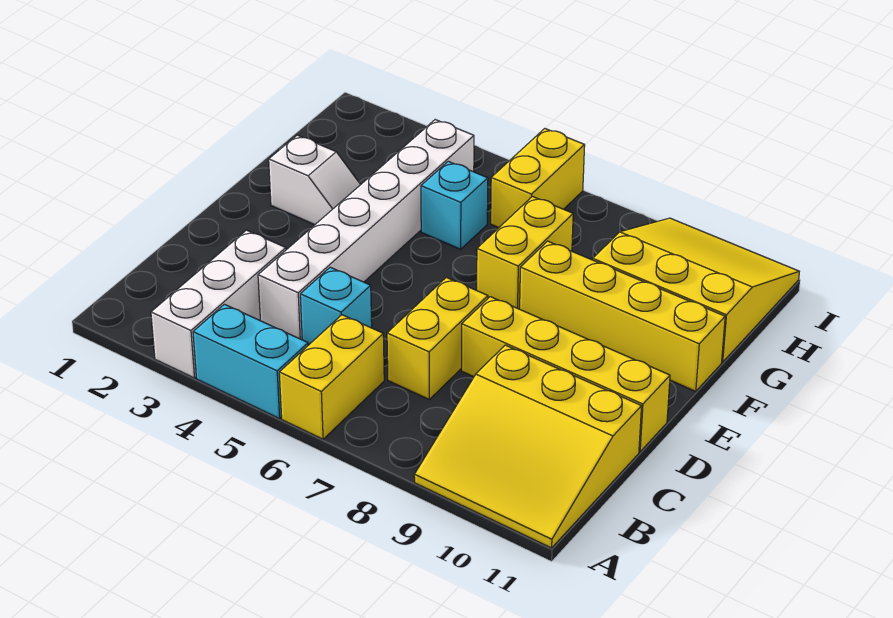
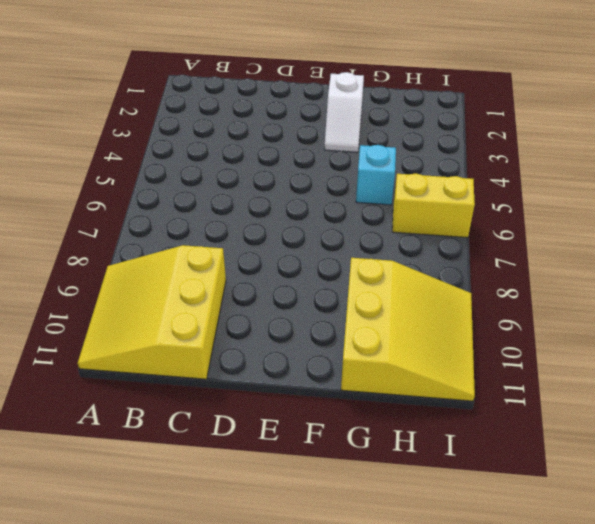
none -> white brick A3:C3 level 1
none -> cyan brick A4:A5 level 1
none -> yellow brick A6:B6 level 1

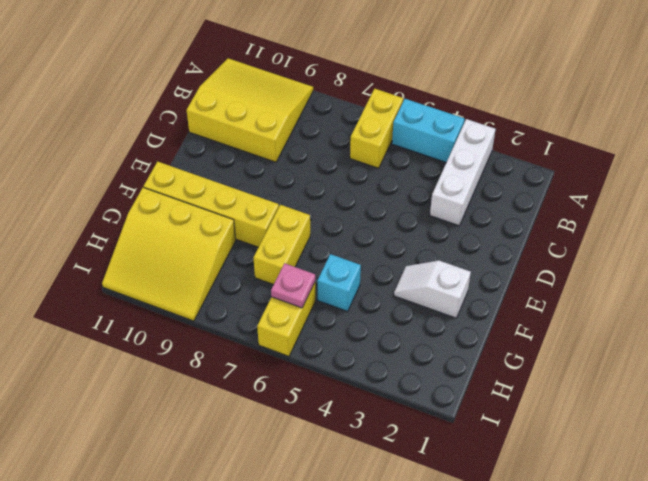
pink plate H6 level 2 -> none
none -> white brick C4:H4 level 1
none -> cyan brick C5 level 1
none -> yellow brick C7:D7 level 1

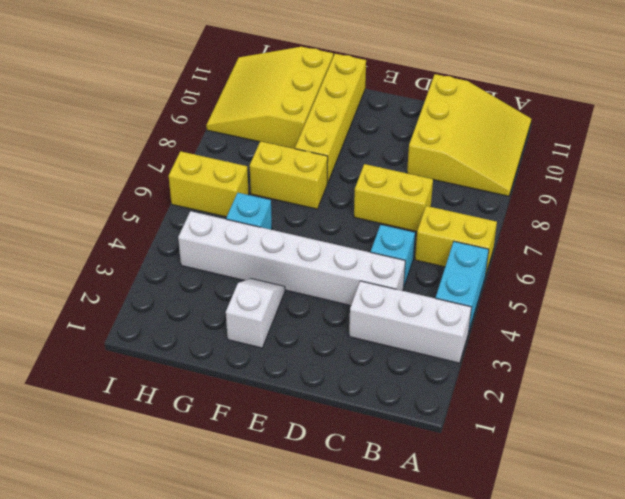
none -> yellow brick D8:D11 level 1

